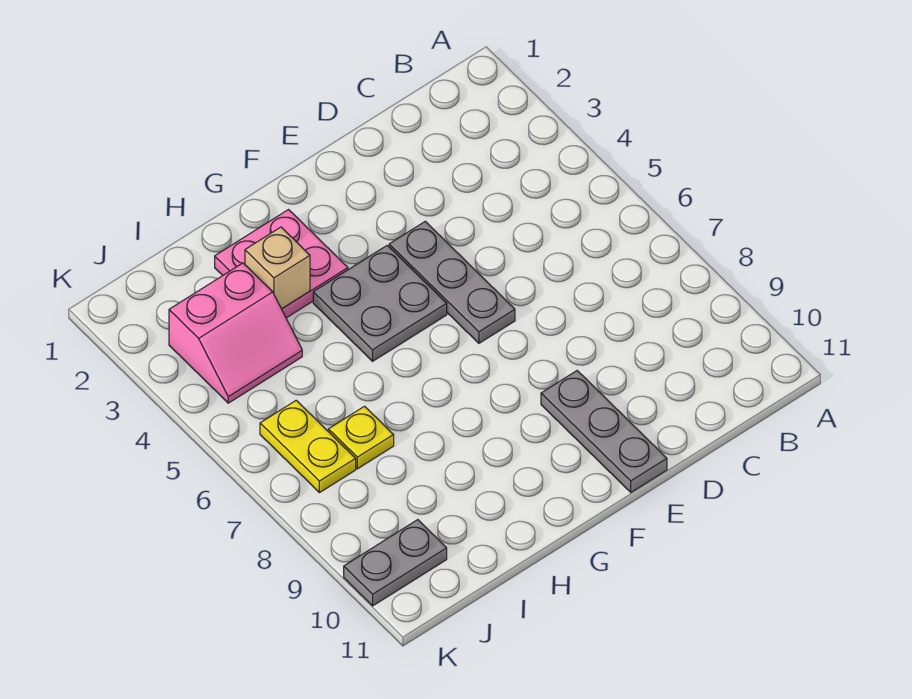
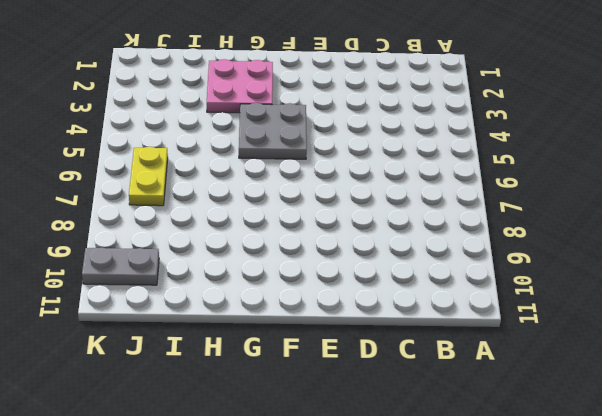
none -> grey plate E4:E6 level 1
none -> grey plate E9:E11 level 1

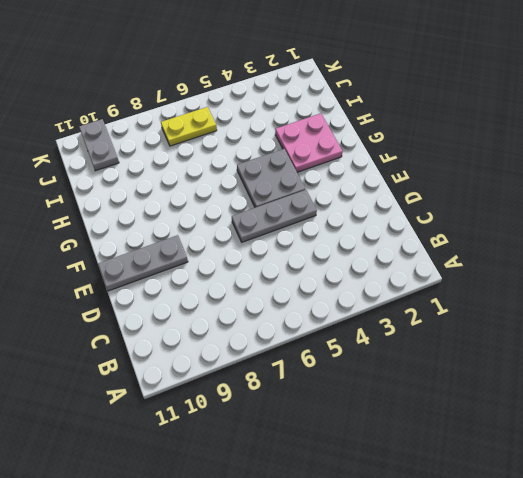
none -> pink slope I3:J4 level 1 top 3
none -> yellow plate I7 level 1

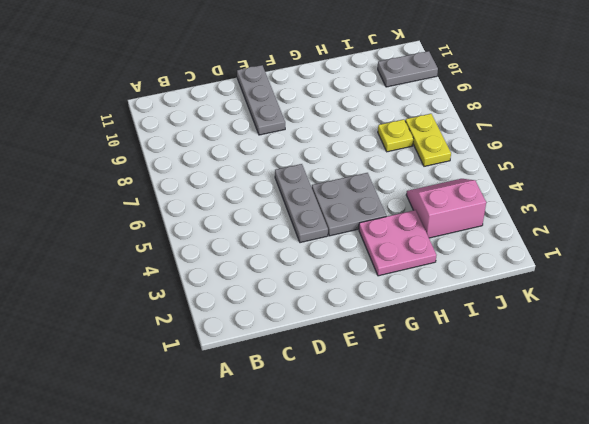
none -> tan brick H3 level 2

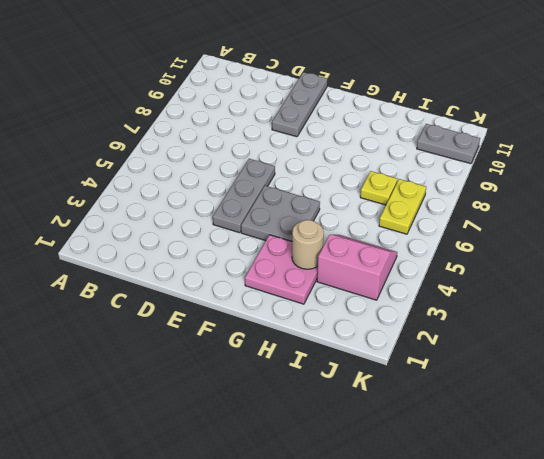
tan round brick H3 level 2 -> tan brick H3 level 2

